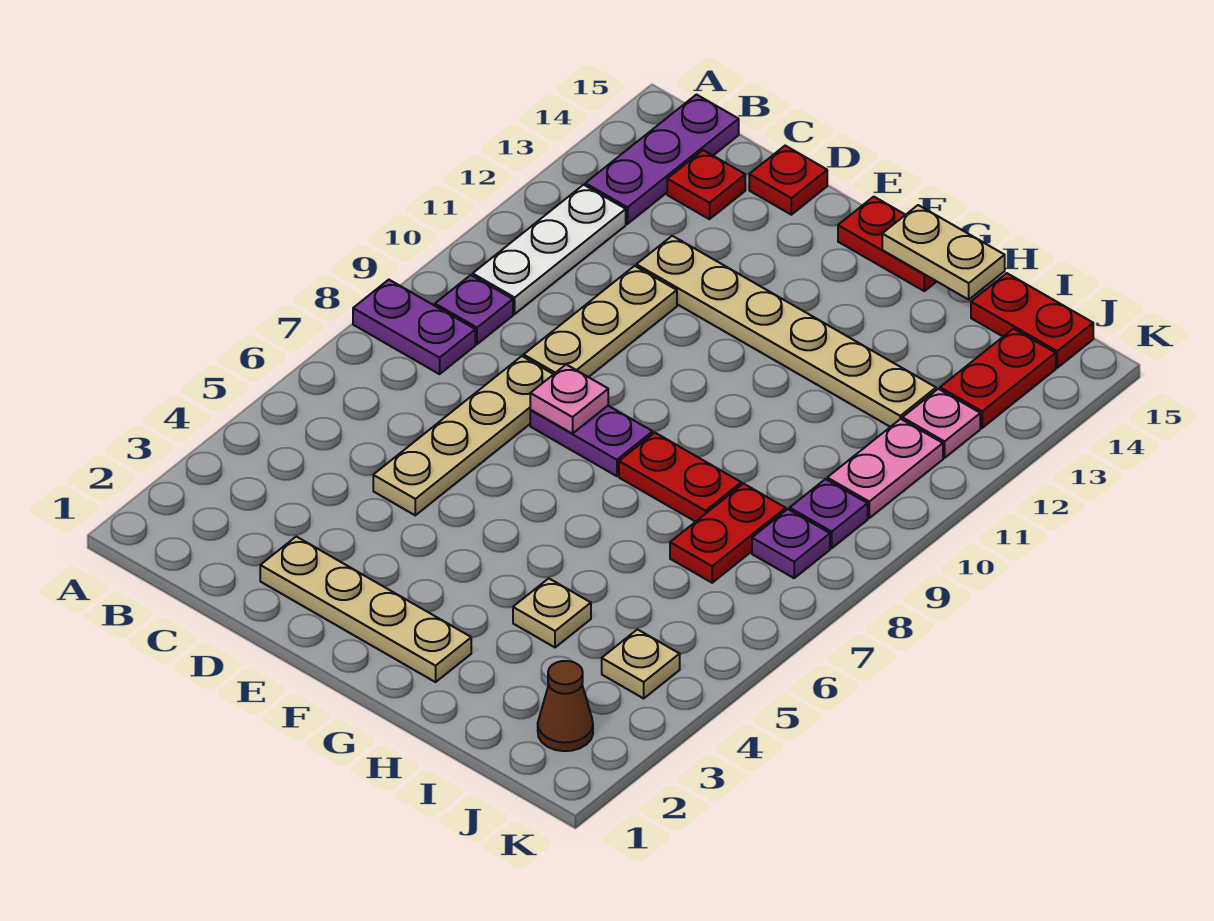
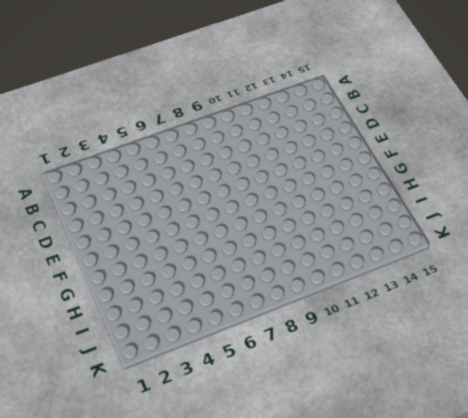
none -> purple plate A8:B8 level 1
none -> purple plate B9 level 1
none -> white plate B10:B12 level 1

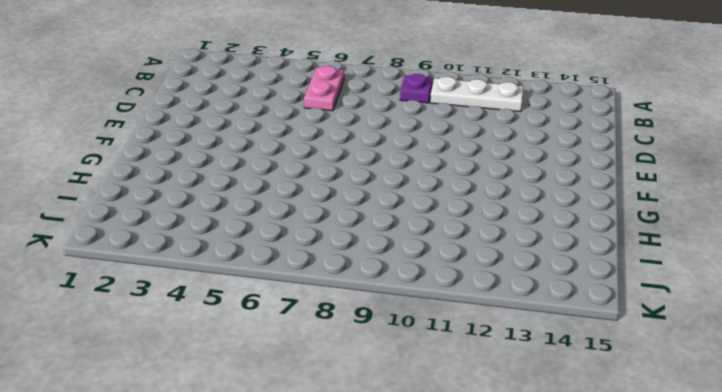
pink plate B6:C6 level 1 -> pink plate J10:J11 level 1
none -> purple plate A8:B8 level 1
none -> purple plate B13:B15 level 1
none -> red plate C14 level 1

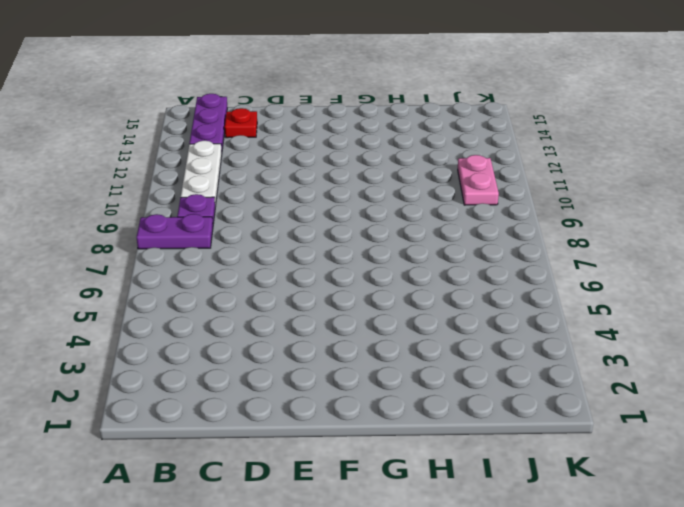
none -> tan plate D2:G2 level 1
none -> tan plate D5:D8 level 1
none -> tan plate D9:D11 level 1

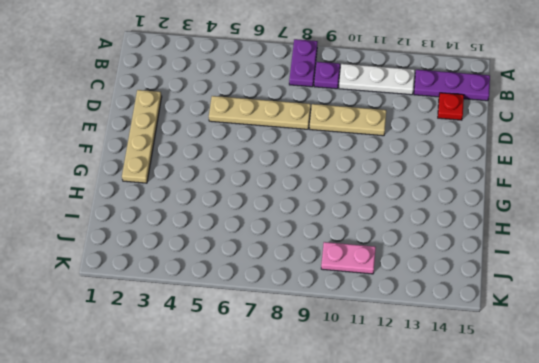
none -> tan plate D12:I12 level 1
none -> red plate D15 level 1
none -> purple plate E8:F8 level 1

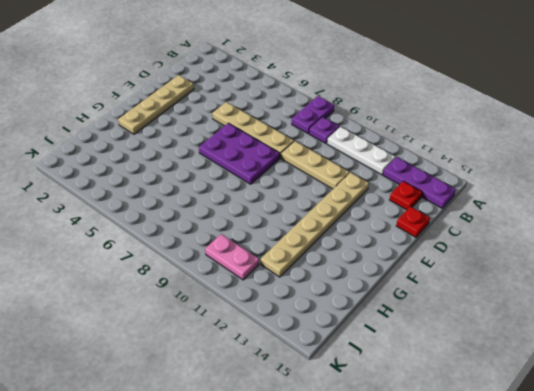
purple plate E6:F8 level 1 -> purple plate E8:F8 level 1
none -> red plate F15:G15 level 1
none -> red plate G8:H8 level 1
none -> tan plate H4 level 1

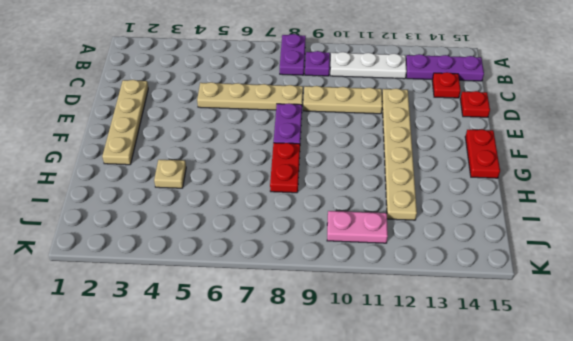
none -> red plate I7:I8 level 1
none -> red plate I15:J15 level 1
none -> brown cone J2 level 1

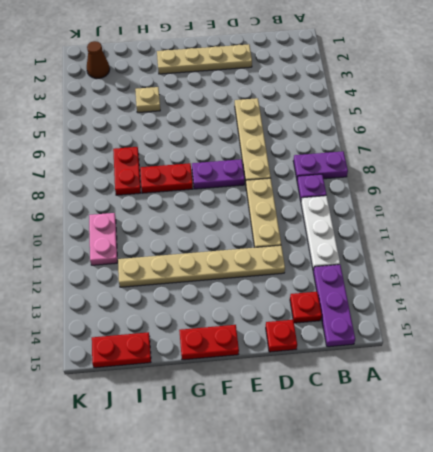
none -> tan plate J4 level 1
none -> purple plate J8 level 1
none -> purple plate J9 level 1

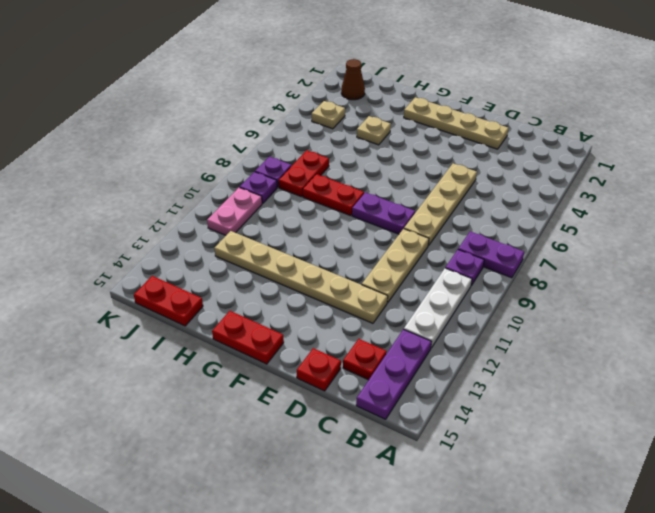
none -> pink plate J12 level 1
none -> red plate J13:J14 level 1
none -> pink plate E8 level 2

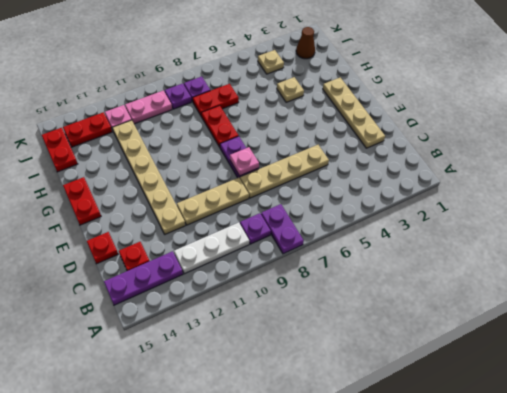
none -> tan plate G15:H15 level 2

